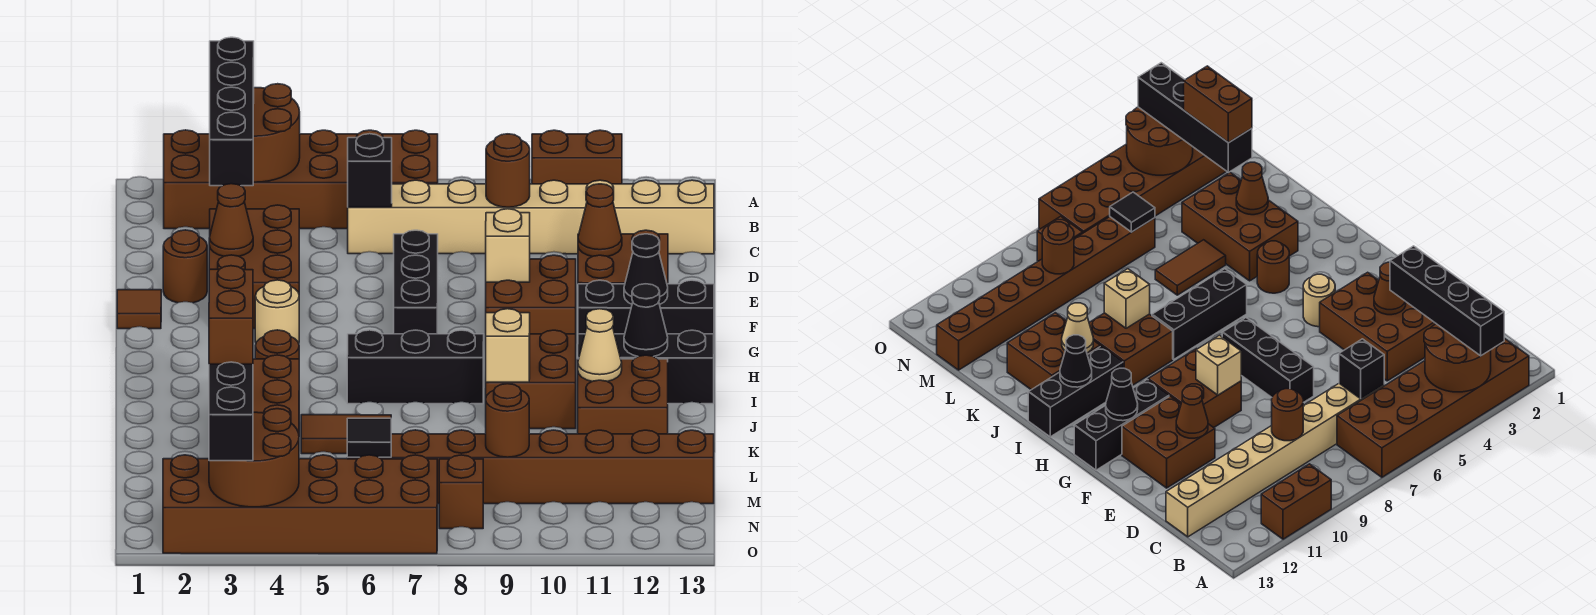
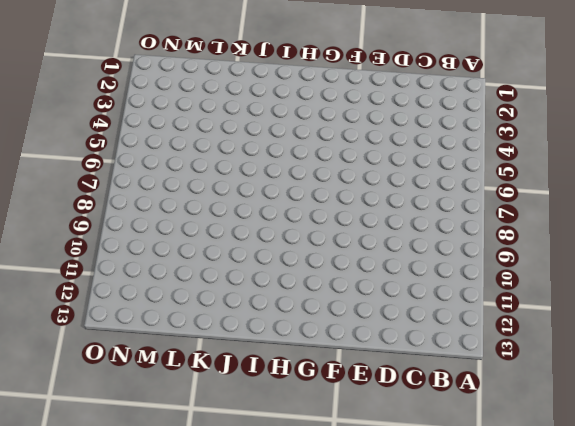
none -> brown brick A2:B7 level 1
none -> brown brick A10:A11 level 1
none -> tan brick C6:C13 level 1
none -> brown brick D3:F4 level 1

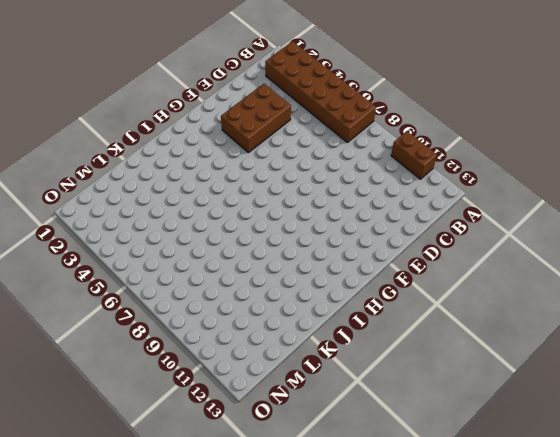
none -> tan brick C6:C13 level 1
none -> brown round brick E2 level 1
none -> black brick E7:G7 level 1
none -> brown brick E11:F12 level 1

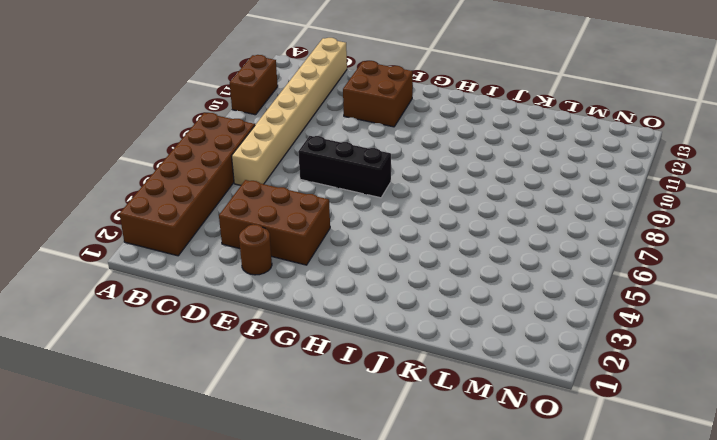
none -> brown tile F1 level 1
none -> brown brick F9:G10 level 1
none -> tan round brick G4 level 1
none -> black brick G11:G13 level 1

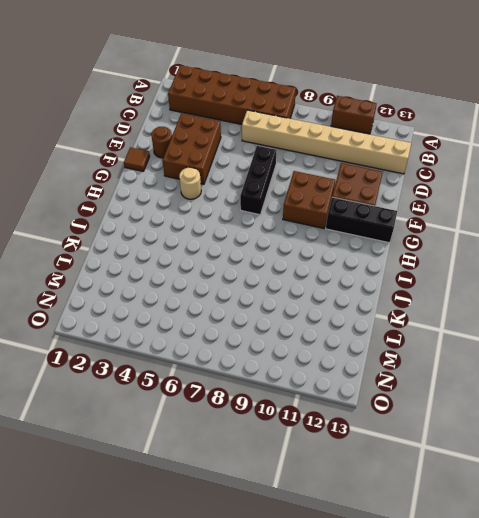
none -> brown round brick I4 level 1
none -> black brick I6:I8 level 1
none -> brown brick I9:J10 level 1
none -> black brick I11:I13 level 1

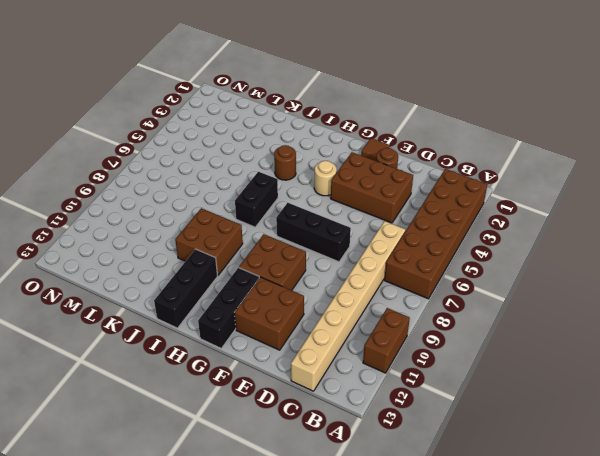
black brick I6:I7 level 1 -> black brick I6:I8 level 1
none -> brown brick J3:L4 level 1
none -> brown brick J11:K12 level 1
none -> brown tile K5:K6 level 1
none -> brown brick M6:M13 level 1

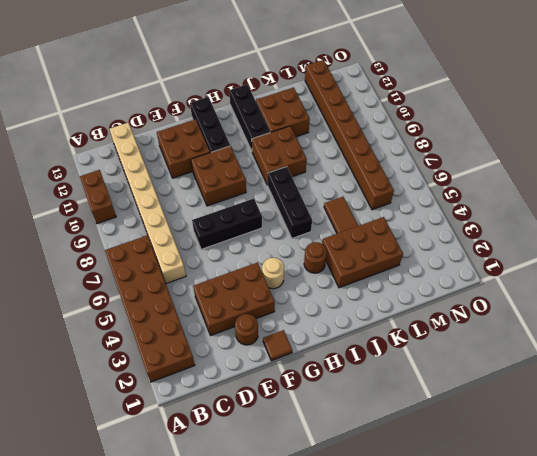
none -> brown brick N2:O7 level 1
none -> brown brick N8 level 1
none -> brown round brick A3:B4 level 2
none -> black brick C6 level 2

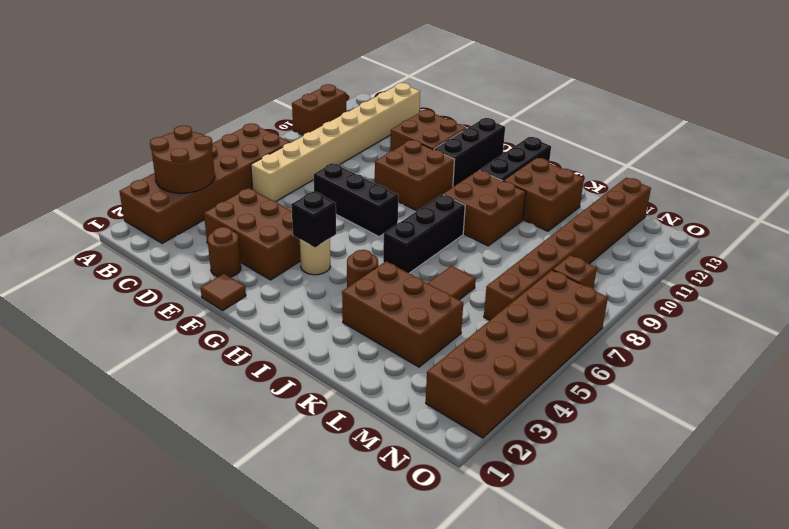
black brick G4 level 2 -> black brick C6 level 2
none -> brown round brick C9 level 2
none -> brown cone E3 level 2
none -> brown cone E11 level 2
none -> tan brick F9 level 2

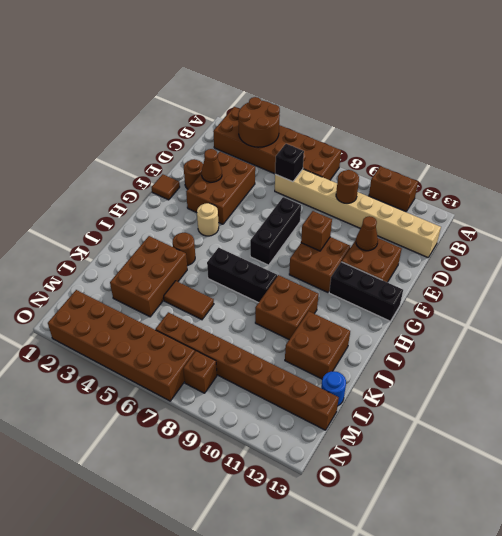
brown brick F9 level 2 -> tan brick F9 level 2
blue round brick L13 level 1 -> none
none -> black brick I11:I13 level 1
none -> black cone G12 level 2
none -> black cone I12 level 2
none -> tan brick J9 level 2

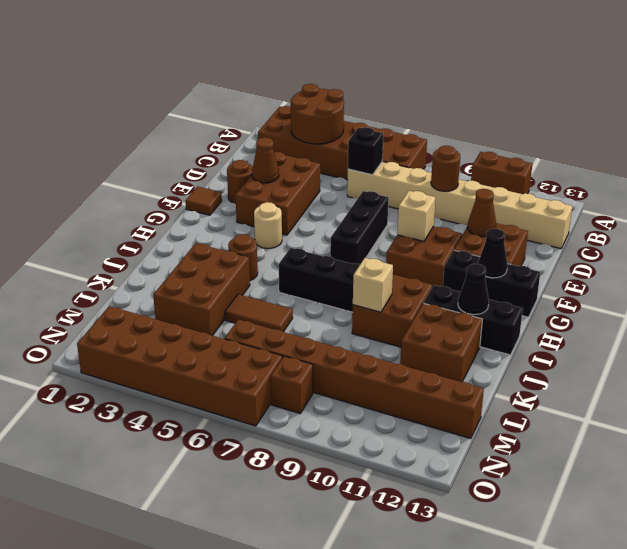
none -> tan cone J11 level 2
none -> brown cone K3 level 2
none -> black tile M6 level 2
none -> brown round brick M9 level 2

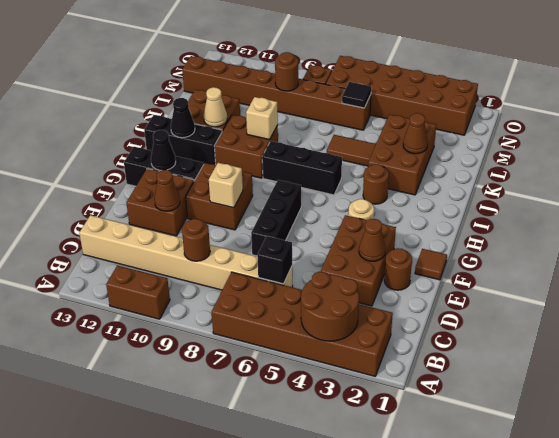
none -> brown round brick N3:O4 level 2
none -> black brick A3:D3 level 3
none -> black brick L3:O3 level 3
none -> brown brick L3:M3 level 4

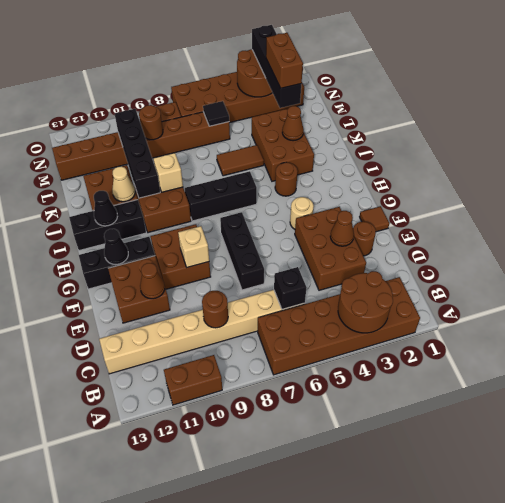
black brick J10:M10 level 2 -> black brick A3:D3 level 3

